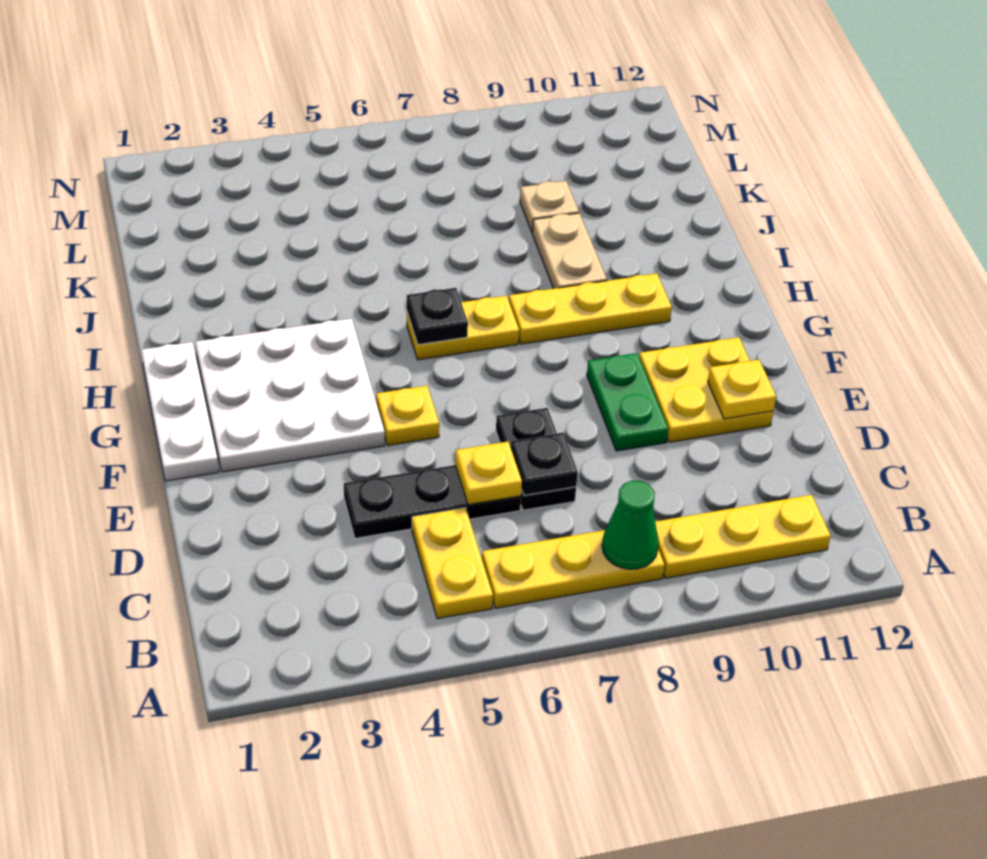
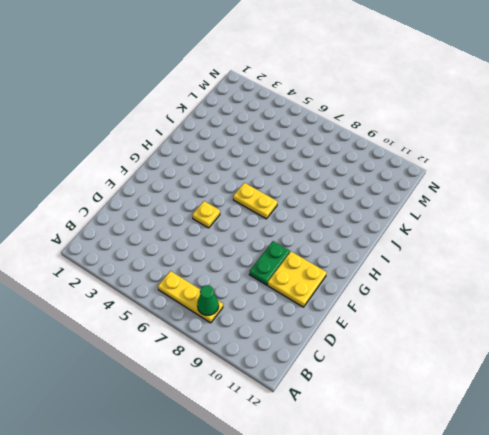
none -> yellow plate B5:C5 level 1
none -> yellow plate B9:B11 level 1
none -> black plate D4:D6 level 1

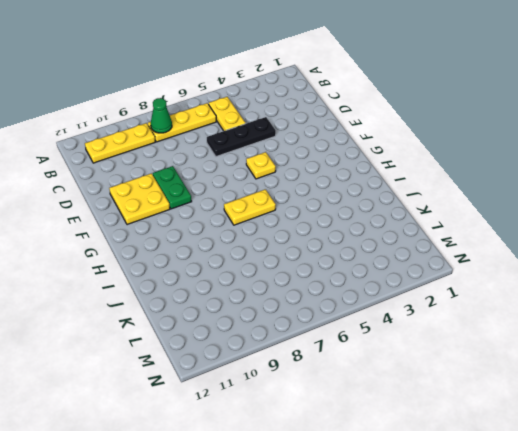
none -> black plate D7:E7 level 1
none -> white plate F1:H1 level 1
none -> white plate F2:H4 level 1

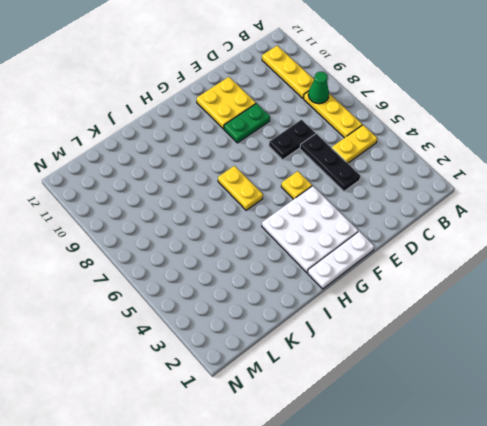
none -> yellow plate H8:H10 level 1
none -> tan plate I9:J9 level 1
none -> tan plate K9 level 1

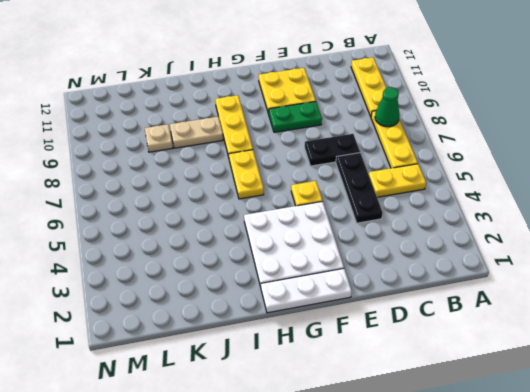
none -> yellow plate D6 level 2
none -> black plate D7 level 2
none -> yellow plate E11 level 2

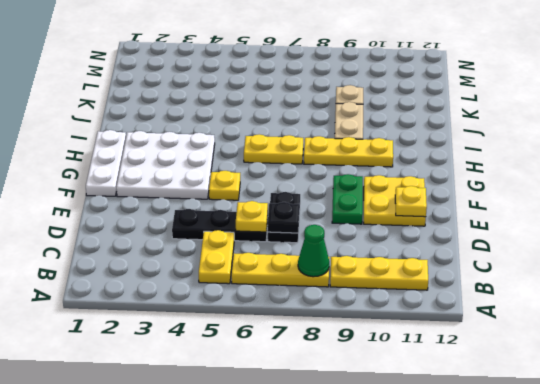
none -> black plate H6 level 2

